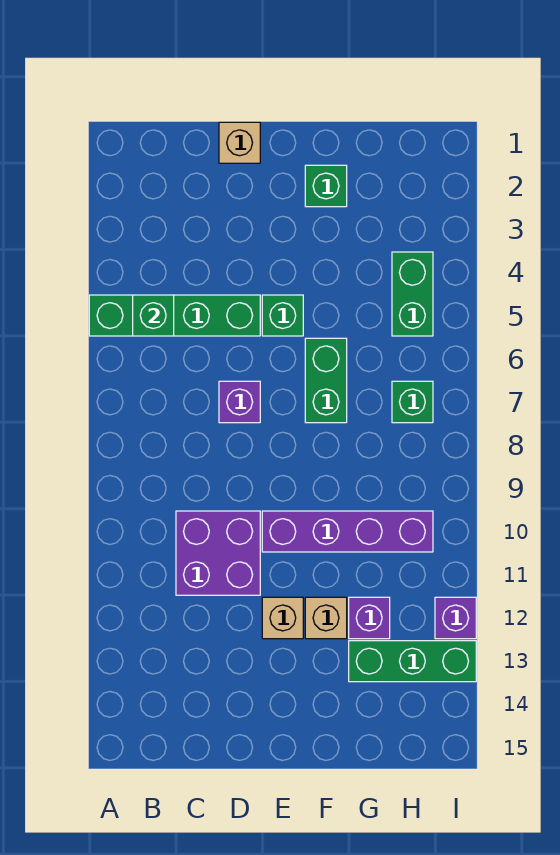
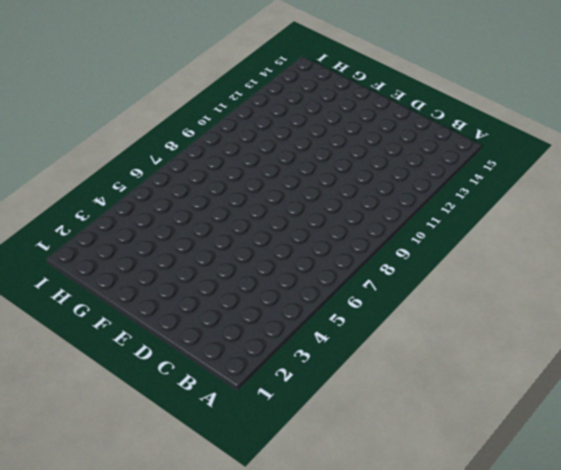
none -> green brick A5:D5 level 1
none -> purple brick C10:D11 level 1
none -> tan brick D1 level 1

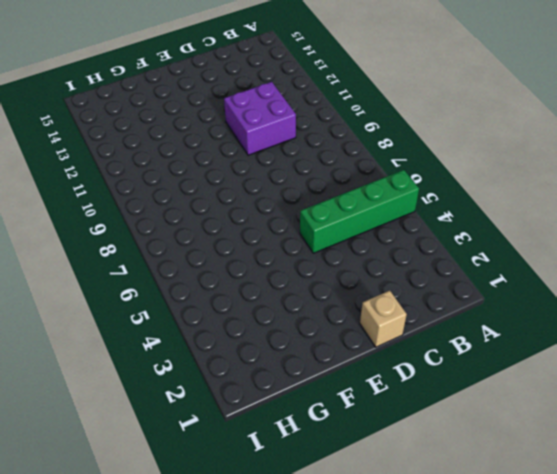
none -> purple brick D7 level 1
none -> green brick E5 level 1
none -> purple brick E10:H10 level 1

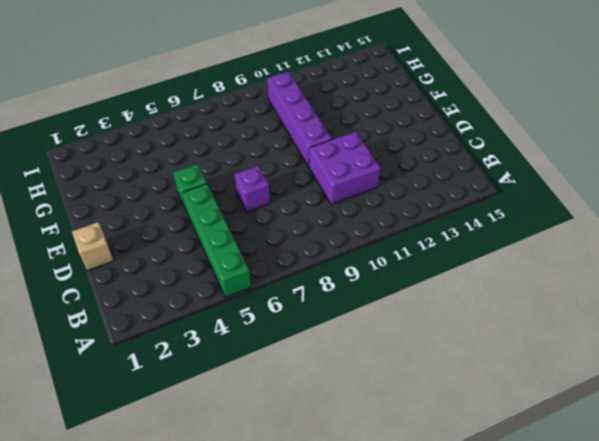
none -> tan brick E12 level 1
none -> green brick F2 level 1
none -> green brick F6:F7 level 1

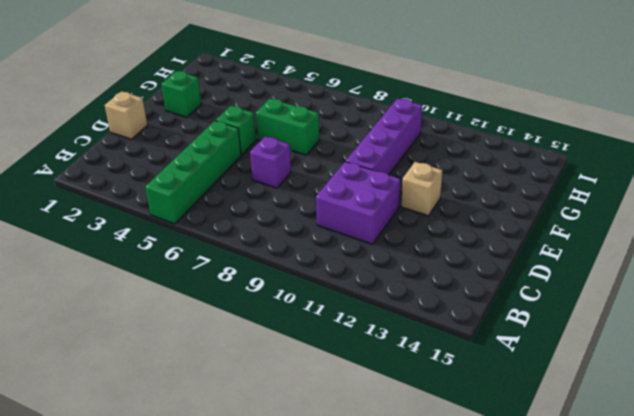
none -> tan brick F12 level 1
none -> purple brick G12 level 1
none -> green brick G13:I13 level 1

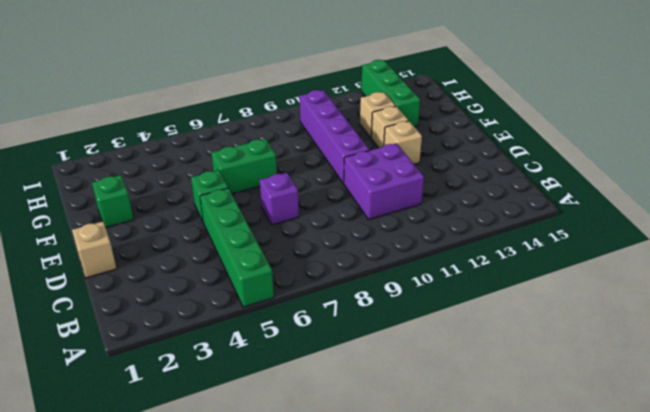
tan brick G12 level 1 -> purple brick G12 level 1
none -> green brick H4:H5 level 1
none -> green brick H7 level 1
none -> purple brick I12 level 1

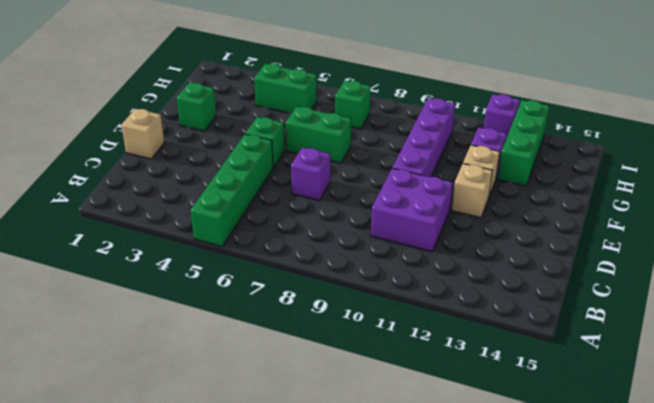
none -> green brick B5 level 2

